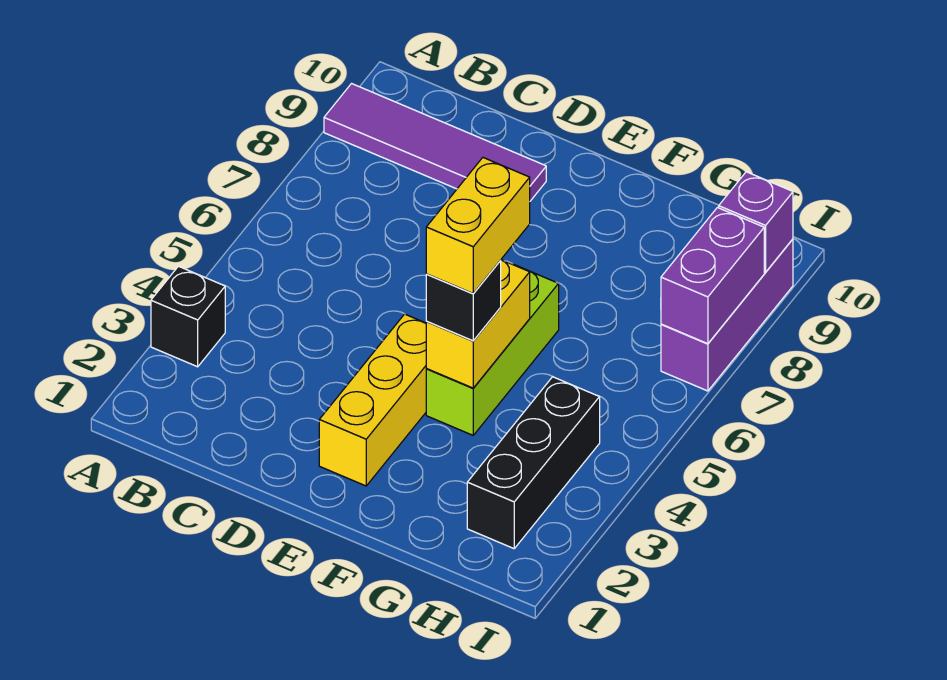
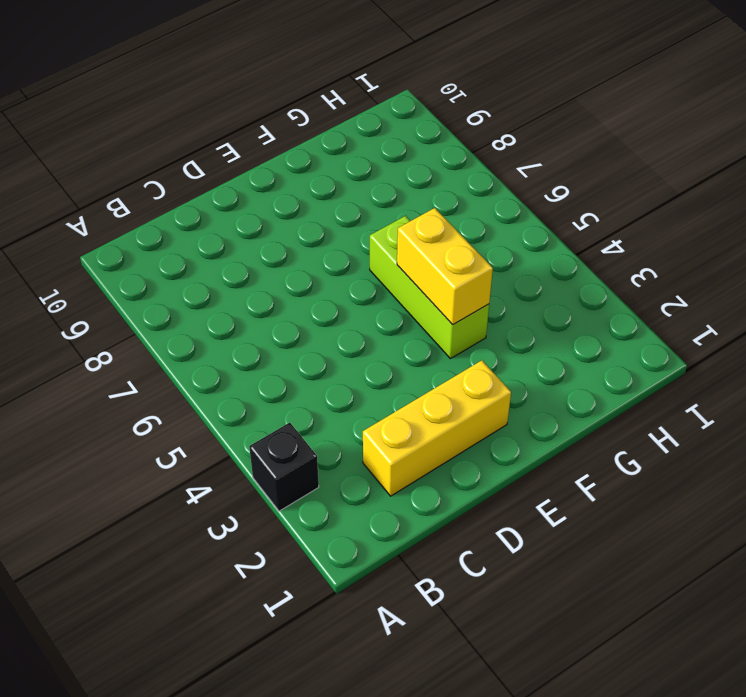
yellow brick C2:E2 level 1 -> yellow brick E2:E4 level 1
none -> purple tile A9:D9 level 1
none -> black brick H2:H4 level 1

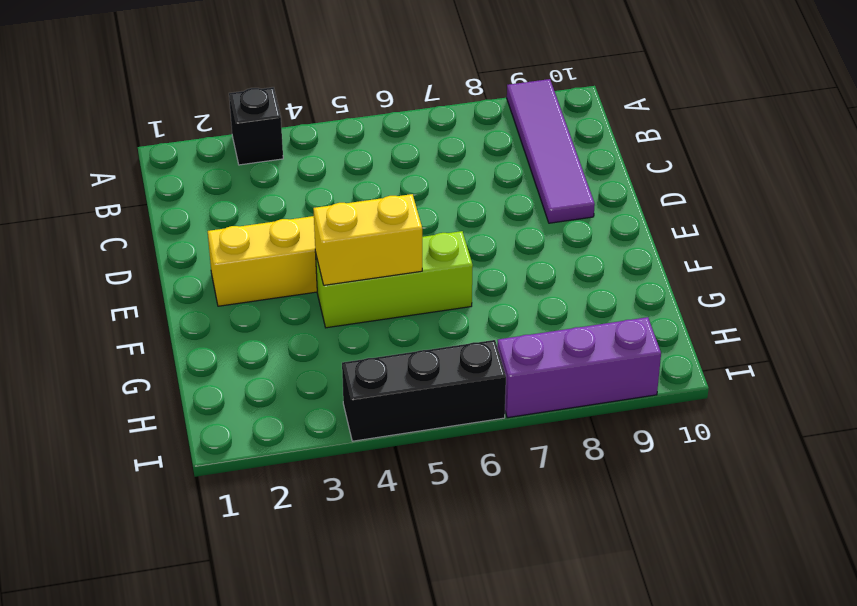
black brick I4:I6 level 1 -> black brick H2:H4 level 1
none -> purple brick I7:I8 level 2
none -> purple brick I9 level 2

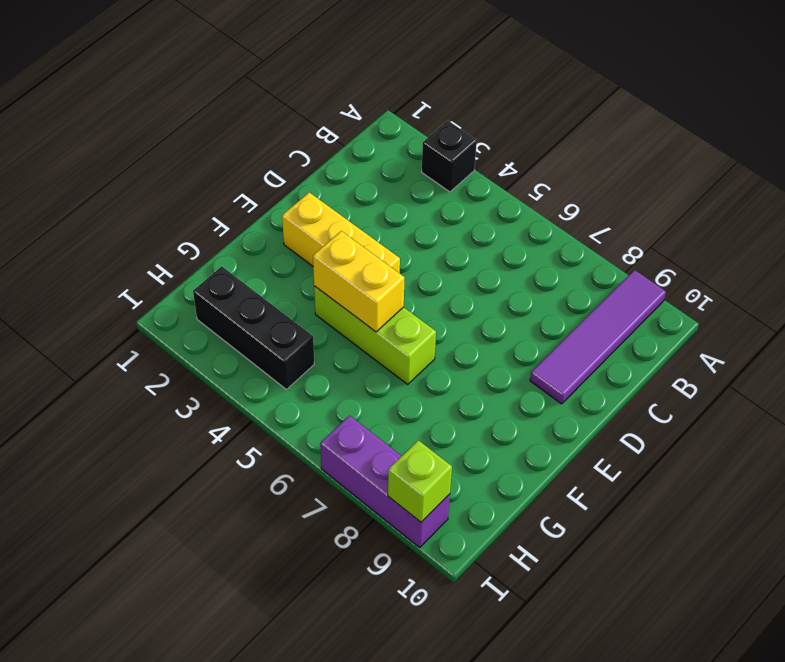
lime brick I9 level 2 -> purple brick I9 level 2
none -> purple brick I7:I8 level 2
none -> black brick F4 level 3

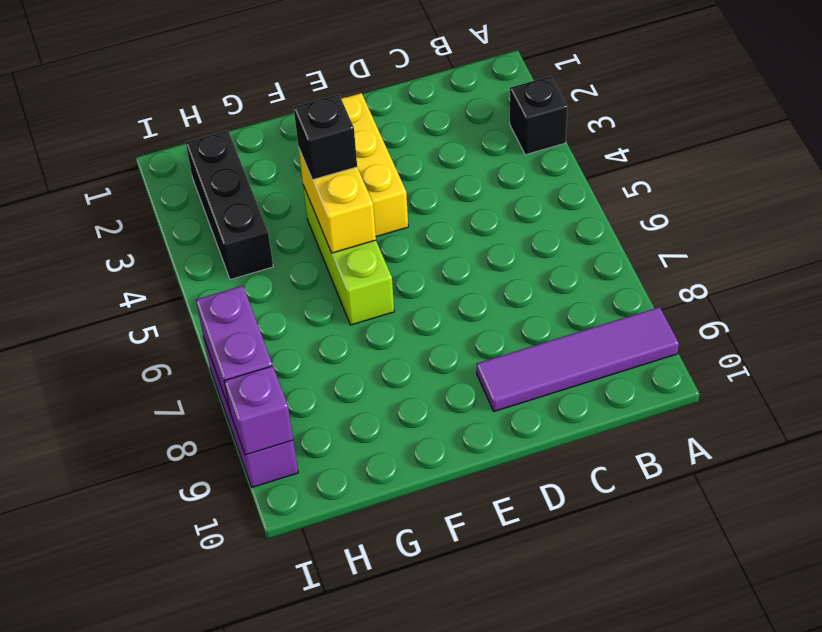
none -> yellow brick F4:F5 level 4

